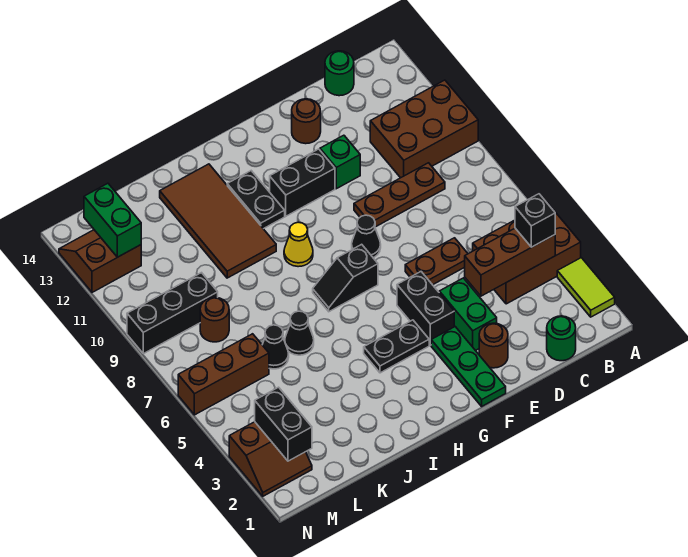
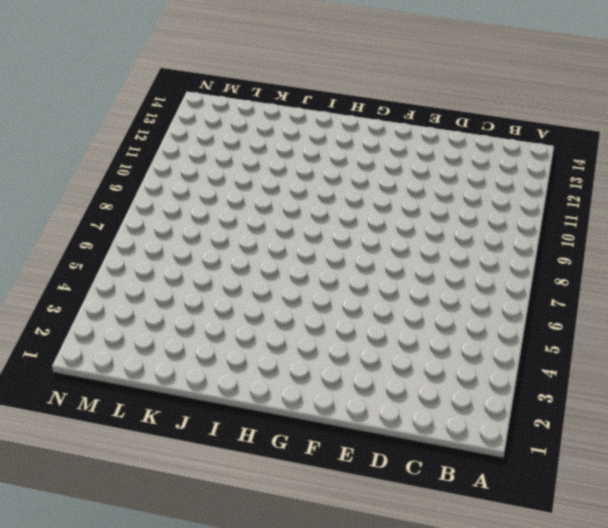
none -> lime tile A2:A3 level 1
none -> brown brick A4:C5 level 1
none -> brown brick A10:C11 level 1
none -> green round brick C1 level 1

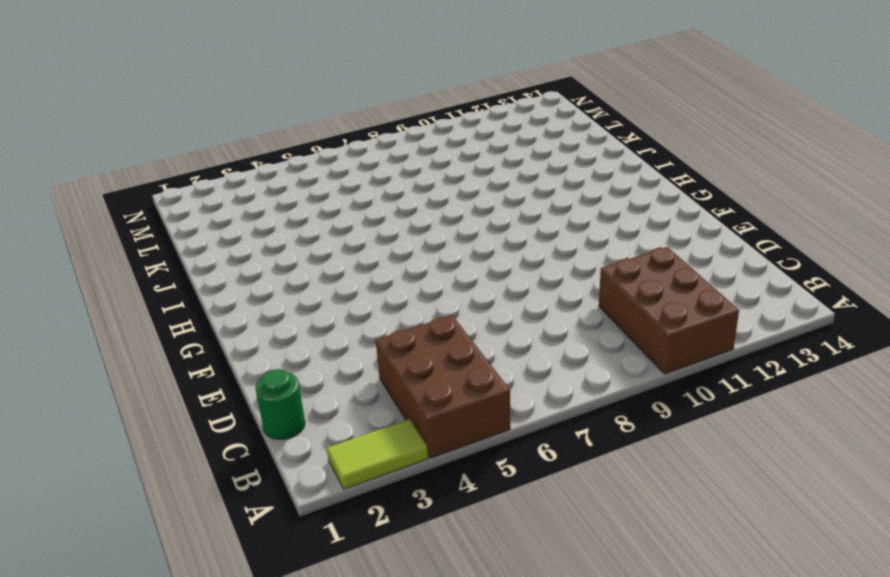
none -> brown plate C9:E9 level 1
none -> green round brick C14 level 1
none -> brown plate D6:E6 level 1
none -> brown round brick E2 level 1

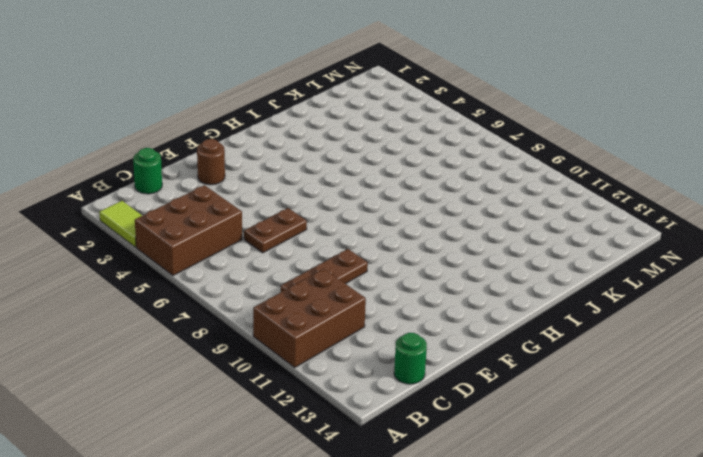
none -> green brick E3:E4 level 1
none -> green brick E11 level 1
none -> brown round brick E13 level 1
none -> green plate F1:F3 level 1

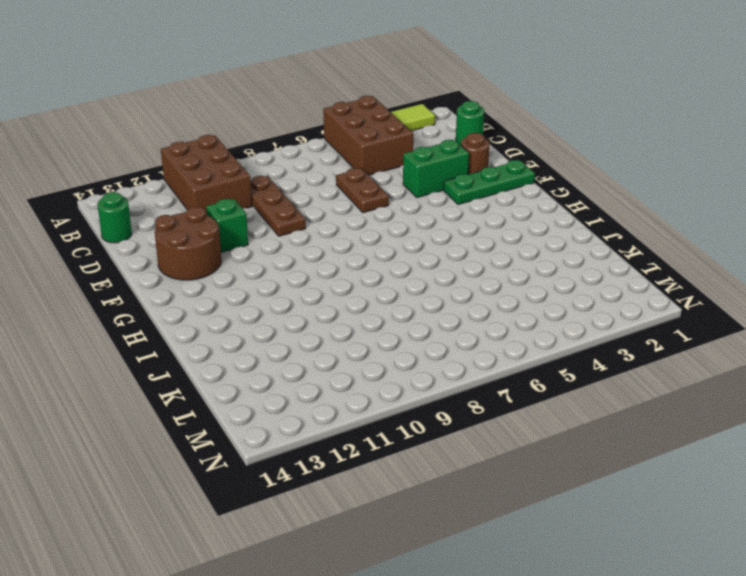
brown round brick E12:F13 level 1 -> brown round brick E13 level 1
none -> black brick F4:F5 level 1
none -> black cone F8 level 1
none -> black brick F11:G11 level 1
none -> black plate G4:H4 level 1

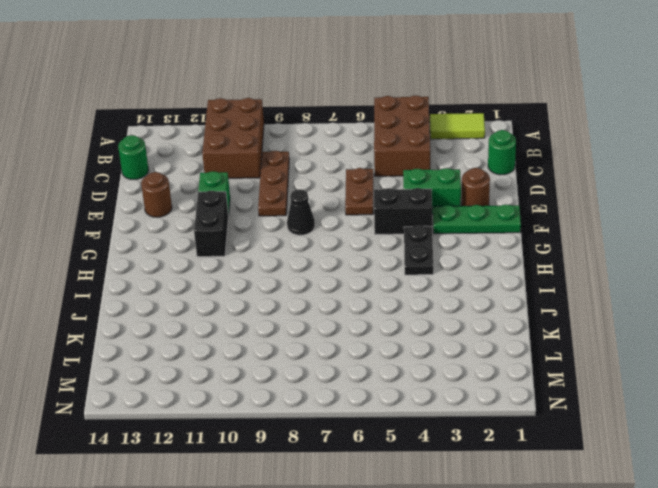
none -> black slope G7:H7 level 1 top G
none -> yellow cone H9 level 1
none -> black plate H11:H12 level 1
none -> brown tile I10:J13 level 1

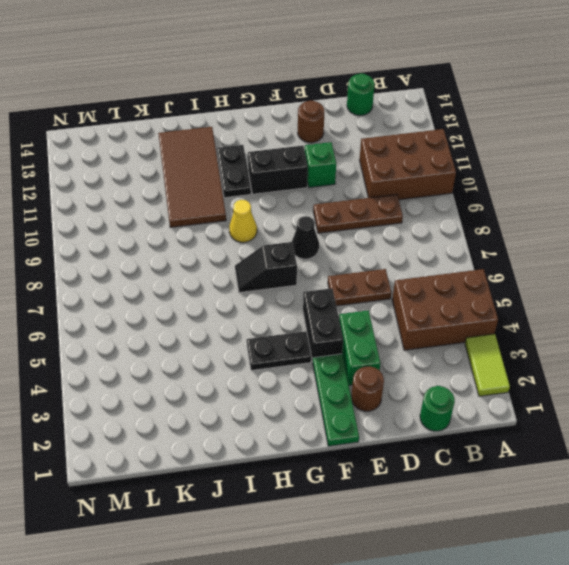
none -> black cone J6 level 1
none -> black cone K6 level 1
none -> brown brick L6:N6 level 1
none -> brown round brick L8 level 1

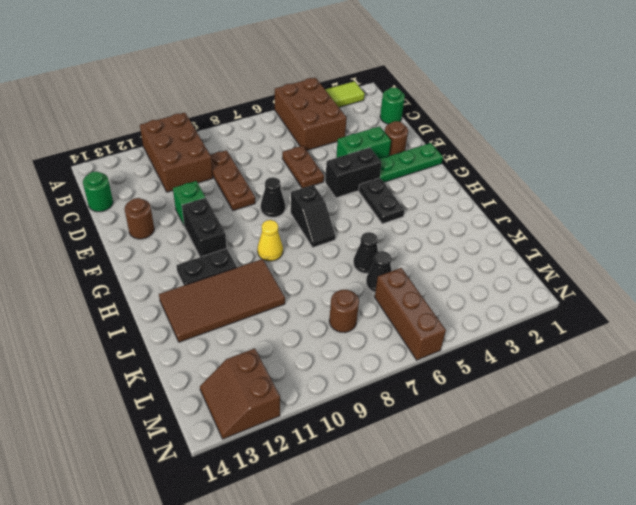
none -> black brick L9:N9 level 1
none -> brown slope M2:N3 level 1 top 3
none -> brown brick B4:D4 level 2
none -> black brick M2:M3 level 2

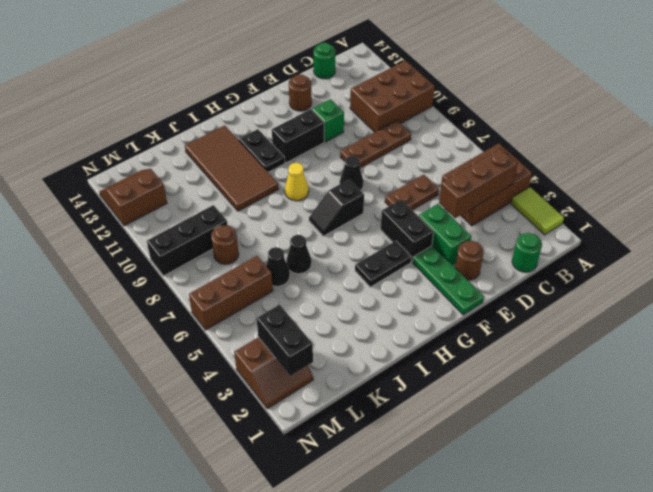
none -> green brick M12:M13 level 2
none -> black brick B4 level 3

